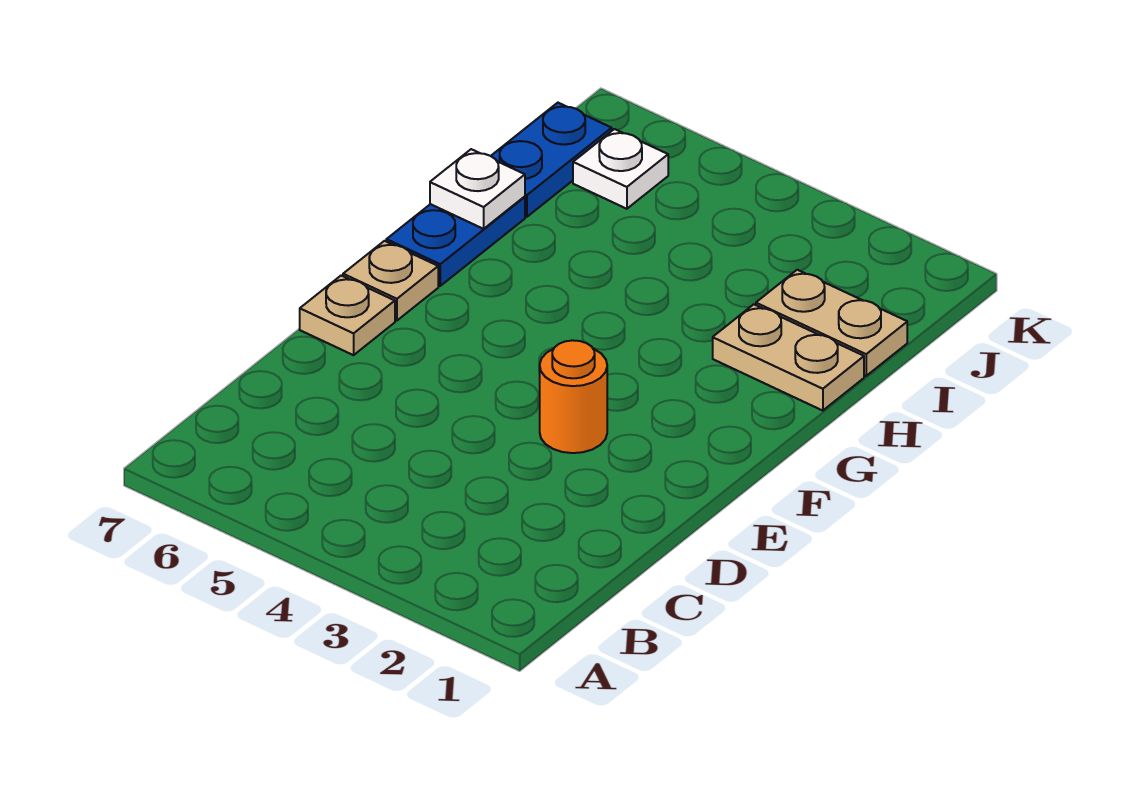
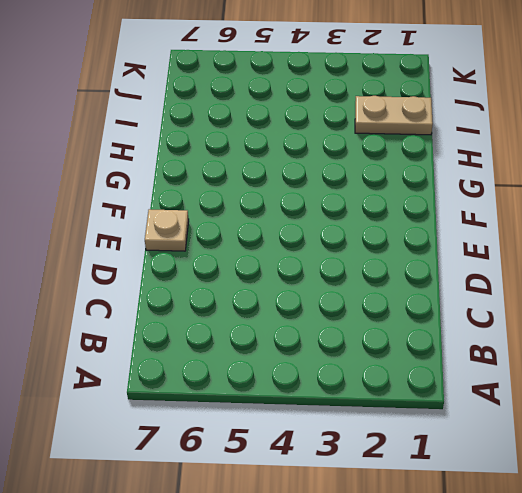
none -> orange round brick E3 level 1
none -> tan plate F7 level 1

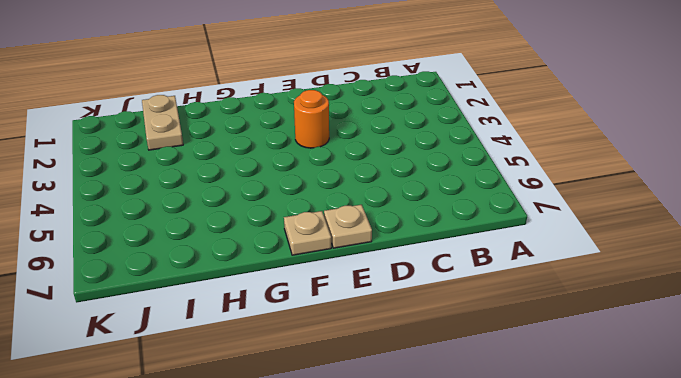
none -> blue plate G7:H7 level 1
none -> tan plate H1:H2 level 1

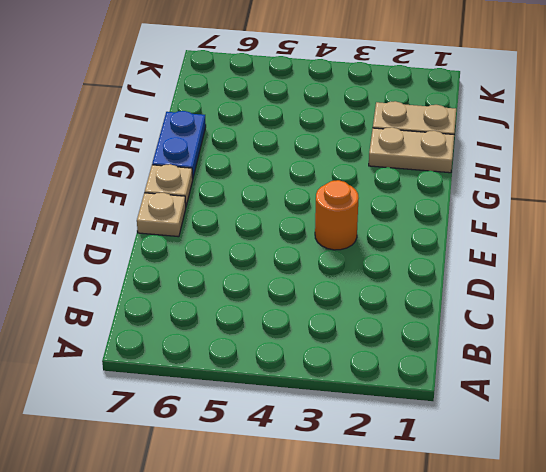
none -> blue plate I7:J7 level 1
none -> white plate J6 level 1

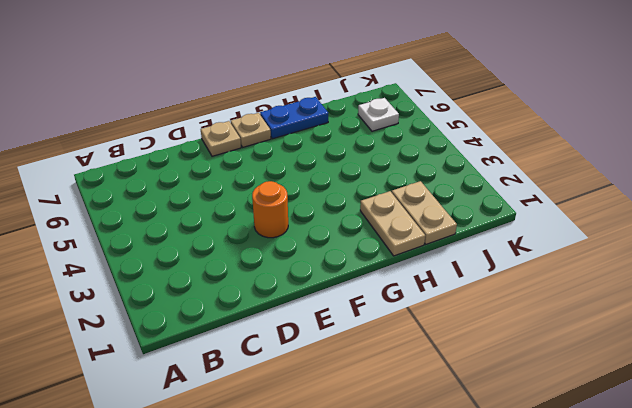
none -> blue plate I7:J7 level 1
none -> white plate H7 level 2

